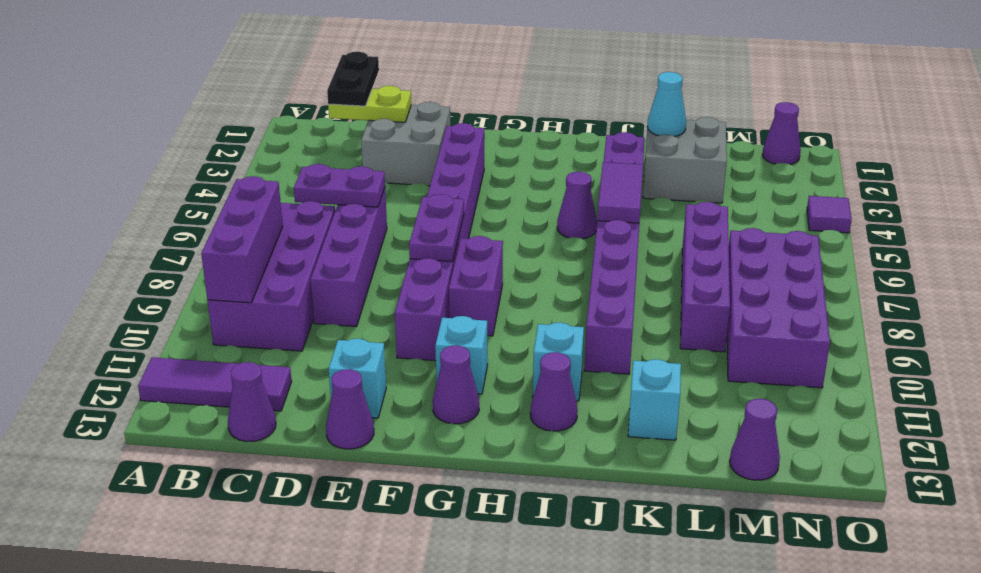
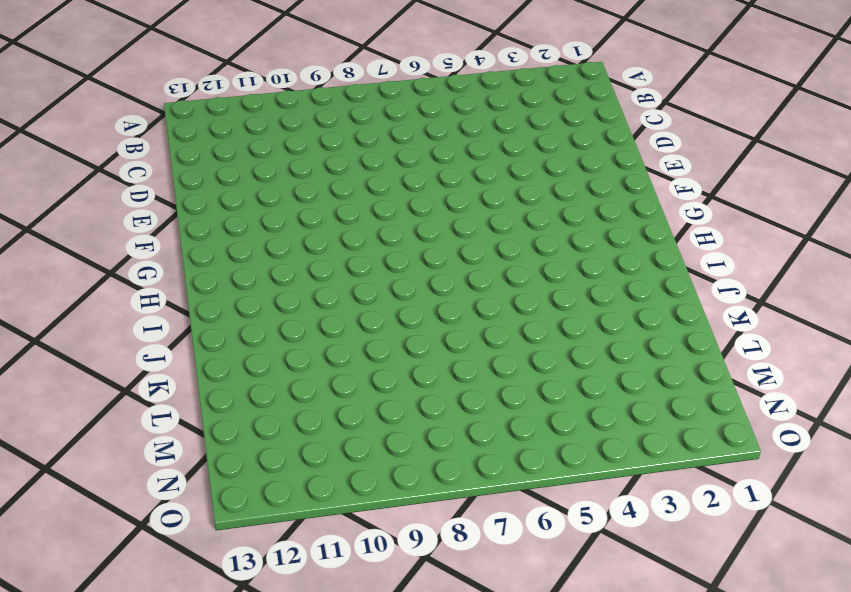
none -> purple tile A12:C12 level 1
none -> purple brick B7:C10 level 1
none -> purple cone C13 level 1

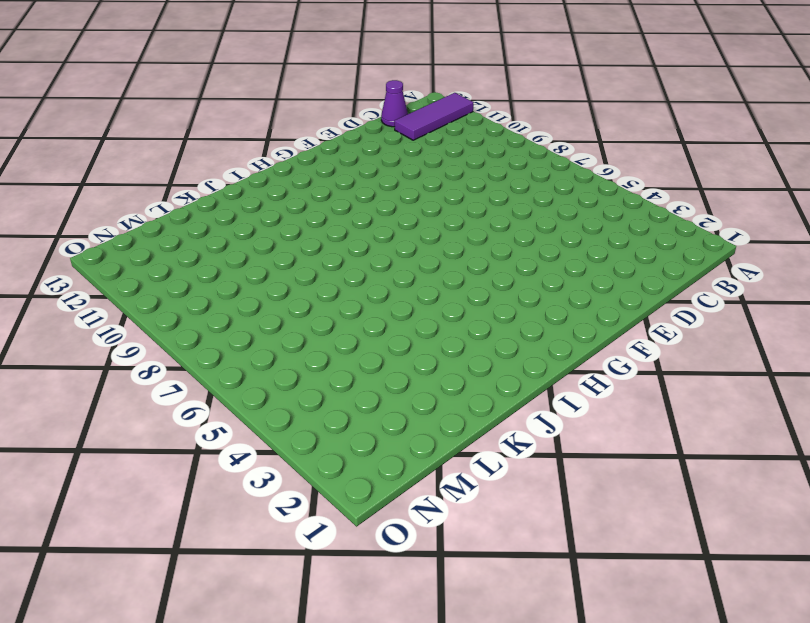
none -> purple brick B7:C10 level 1
none -> grey brick D2:E3 level 1
none -> purple brick D6:D9 level 1

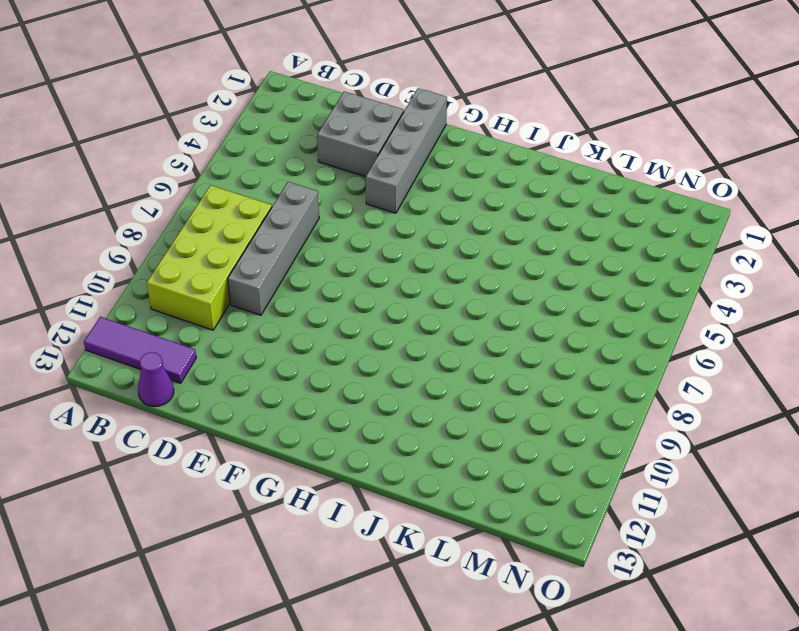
lime brick B7:C10 level 1 -> purple brick B7:C10 level 1
grey brick D6:D9 level 1 -> purple brick D6:D9 level 1
grey brick F1:F4 level 1 -> purple brick F3:F10 level 1
none -> cyan brick E12 level 1
none -> purple cone E13 level 1
none -> purple brick G8:G9 level 1

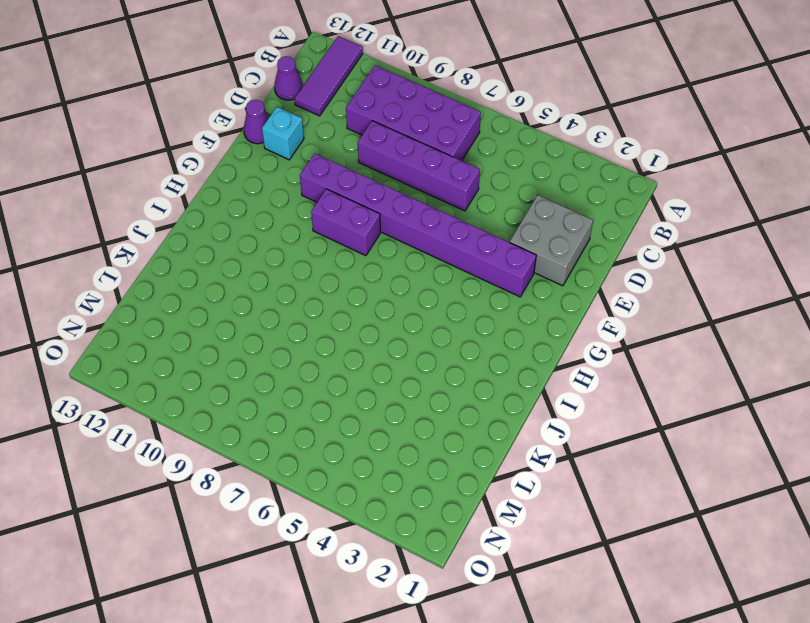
none -> cyan brick G11 level 1
none -> purple cone G12 level 1
none -> purple cone I5 level 1

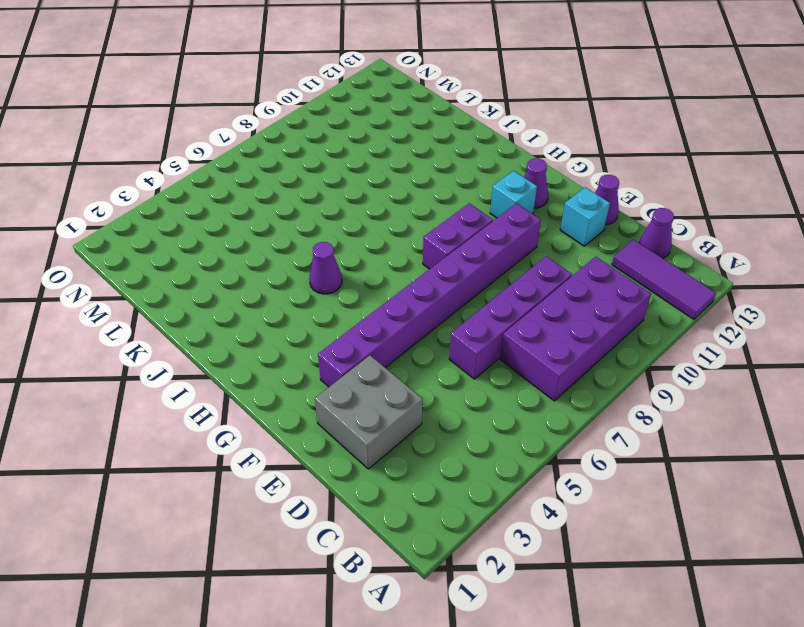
none -> cyan brick I11 level 1
none -> purple cone I12 level 1
none -> purple brick J3:J10 level 1

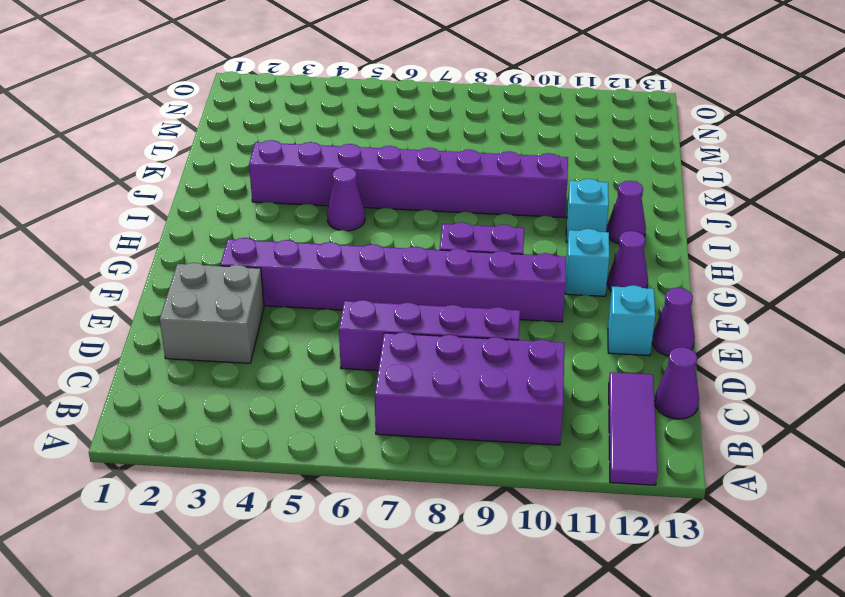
none -> grey brick K2:L3 level 1
none -> cyan brick K12 level 1
none -> purple brick L6:L9 level 1

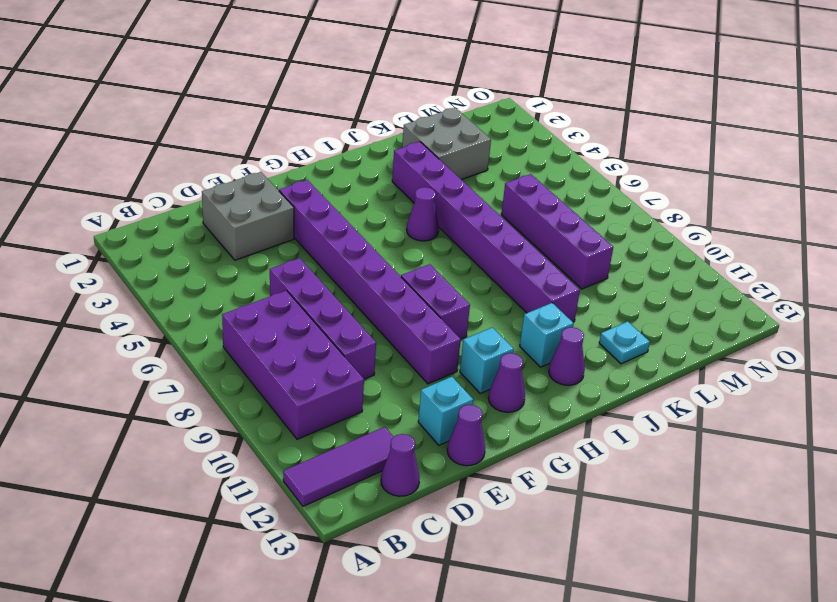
cyan plate K12 level 1 -> cyan brick K12 level 1
none -> purple brick M7:N10 level 1
none -> purple cone M13 level 1
none -> purple cone N1 level 1

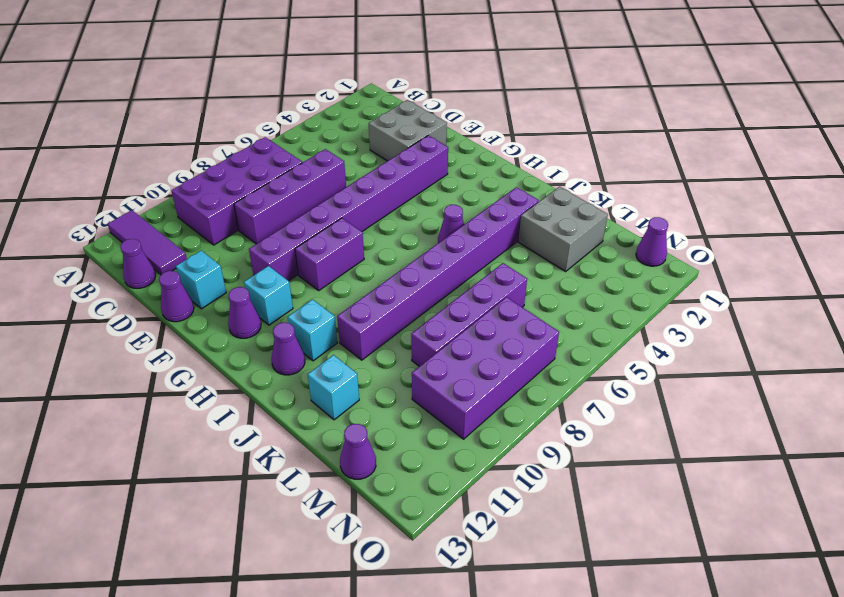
none -> purple tile O4 level 1
none -> purple brick B8:B10 level 2
none -> lime plate C2:D2 level 2

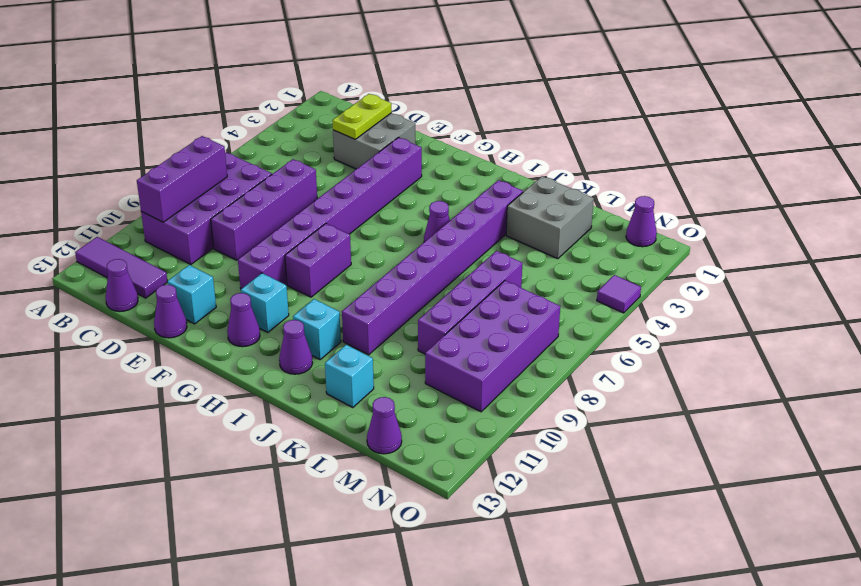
lime plate D2:D3 level 2 -> lime plate C2:D2 level 2
none -> purple plate C6:D6 level 2
none -> purple plate F7:F8 level 2
none -> purple tile J5:J6 level 2

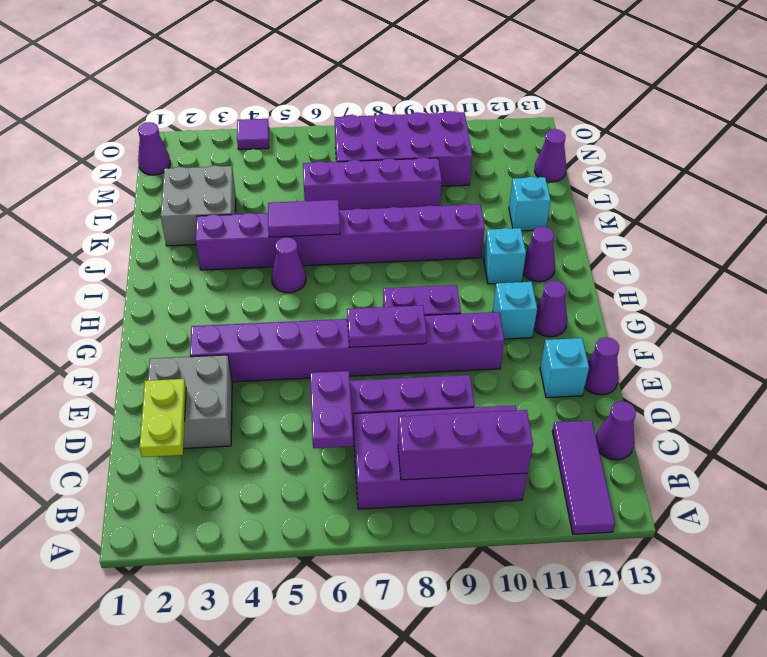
none -> cyan cone K2 level 2
none -> black plate C1:C2 level 3

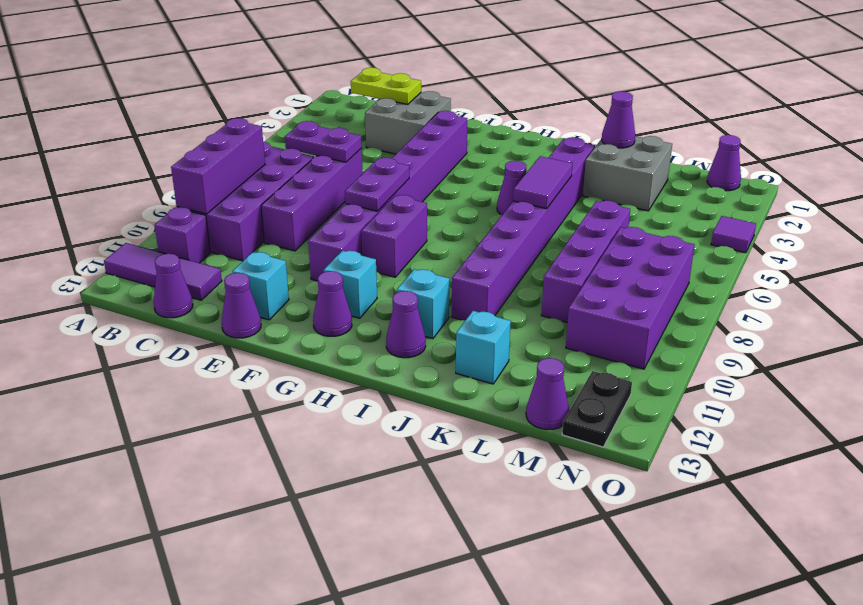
purple brick B11 level 1 -> none
purple cone K2 level 2 -> cyan cone K2 level 2
black plate N12:N13 level 1 -> black plate C1:C2 level 3

